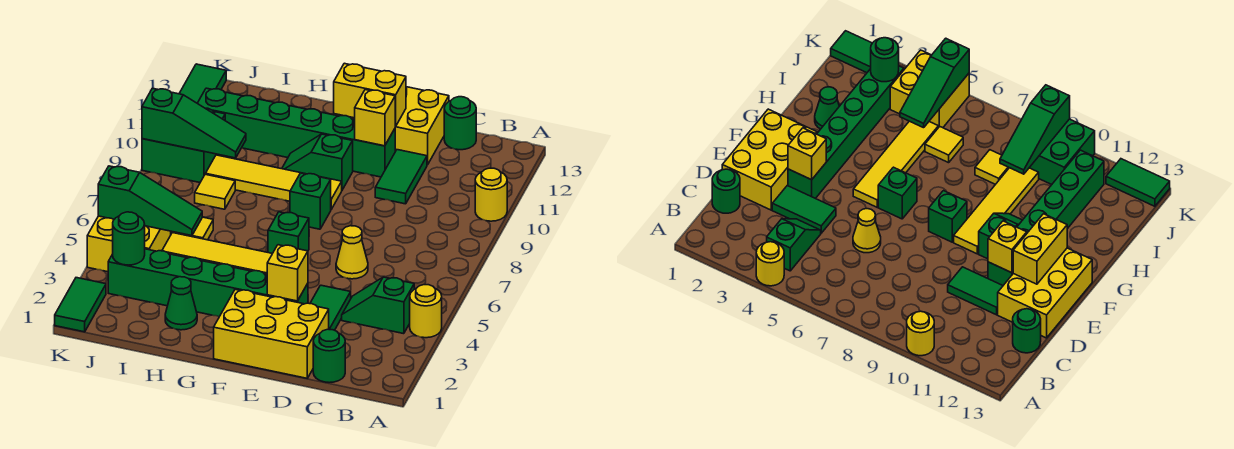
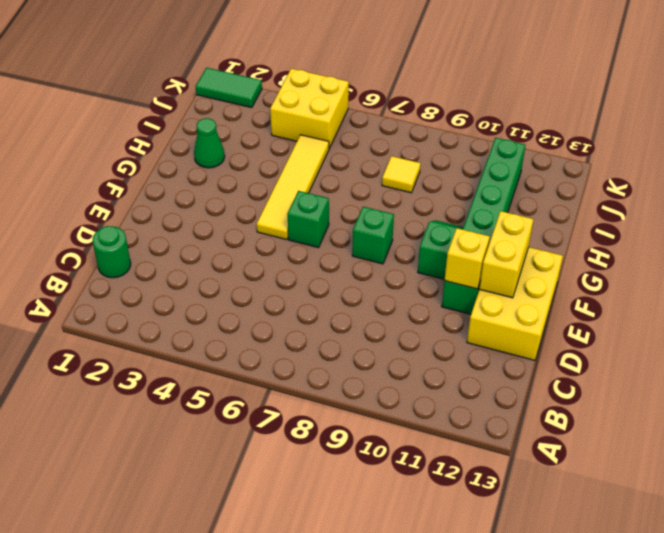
none -> yellow round brick A4 level 1
none -> yellow round brick A10 level 1
none -> green slope B4:C4 level 1 top B
none -> green round brick C13 level 1

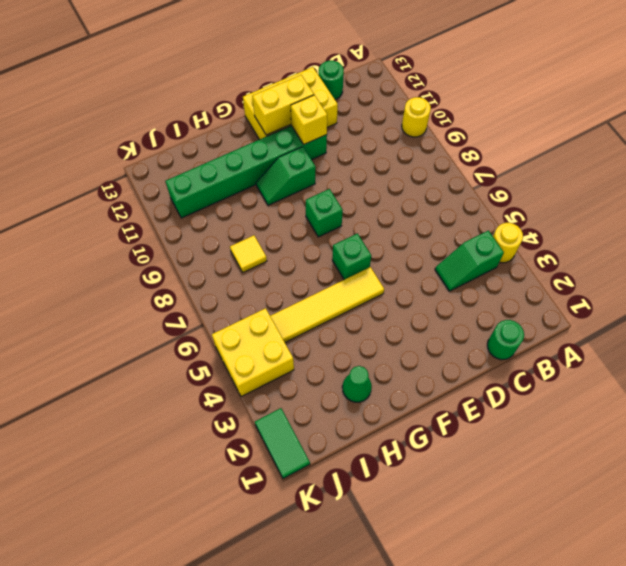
none -> yellow brick D1:F2 level 1
none -> green tile D3:D4 level 1
none -> yellow cone D6 level 1
none -> green tile D10:D11 level 1

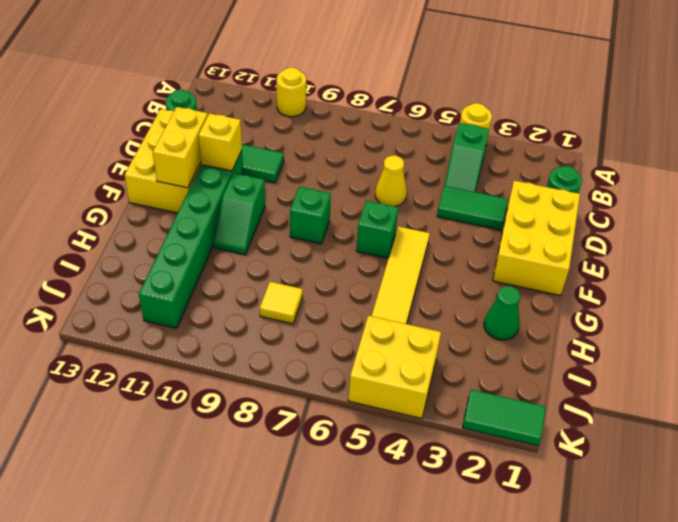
none -> green brick E3:J3 level 1
none -> yellow tile F9:I9 level 1
none -> yellow tile I6 level 1
none -> green brick J9:K10 level 1

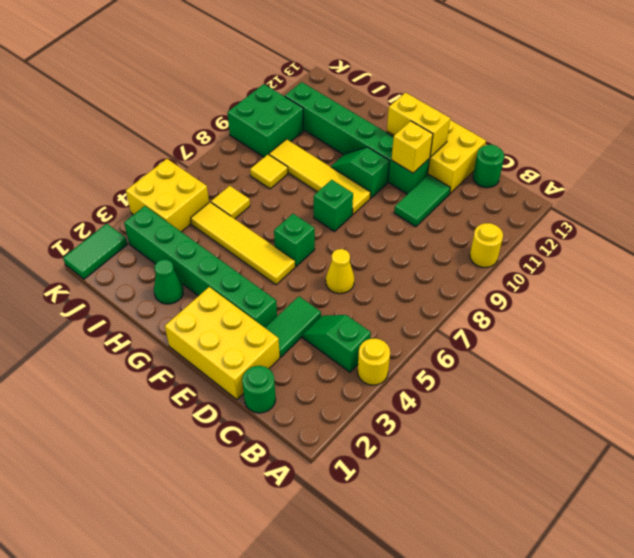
none -> green tile K12:K13 level 1
none -> yellow brick E3 level 2
none -> green slope I5:K5 level 2 top K
none -> green slope I9:K9 level 2 top K

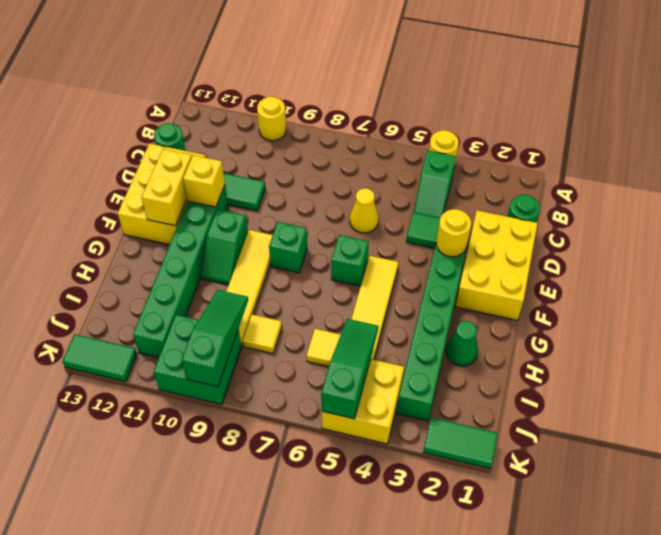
yellow round brick E3 level 2 -> yellow brick E3 level 2
none -> green round brick J3 level 2

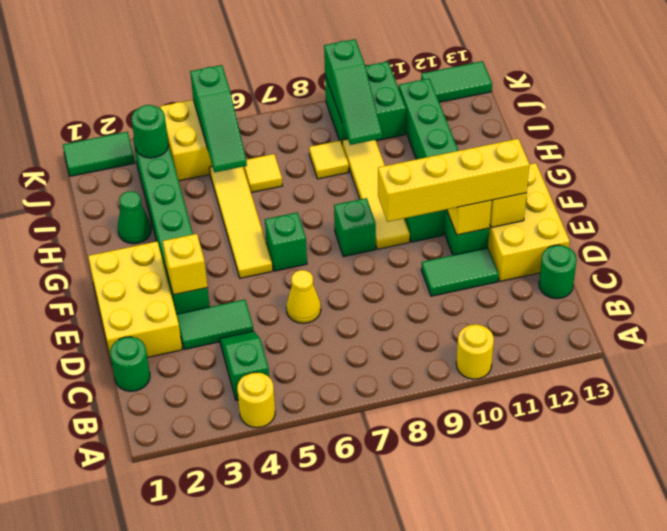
yellow brick E9:E12 level 3 -> none

